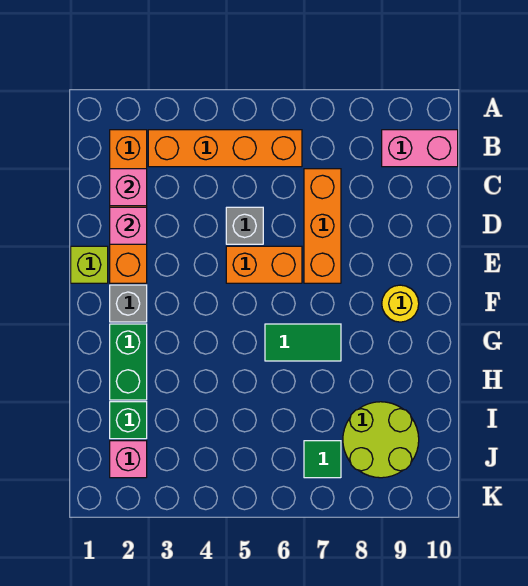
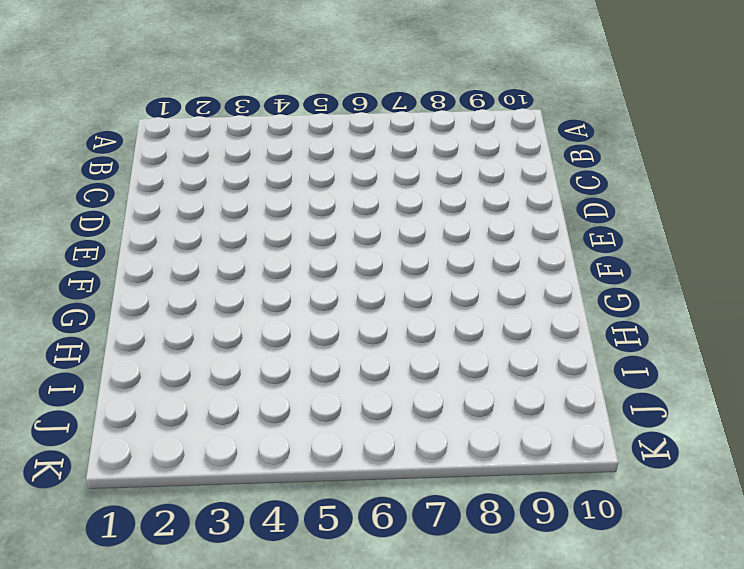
none -> orange brick B2:E2 level 1
none -> orange brick B3:B6 level 1
none -> pink brick B9:B10 level 1

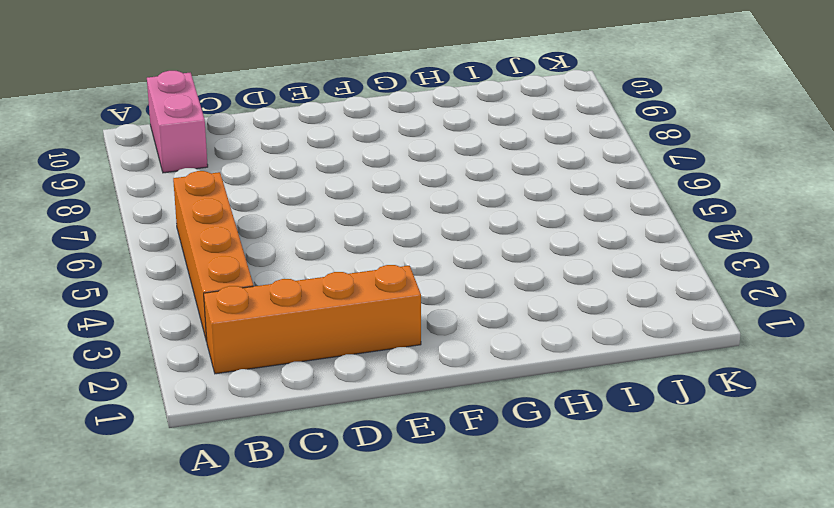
none -> orange brick C7:E7 level 1
none -> grey brick D5 level 1
none -> lime brick E1 level 1

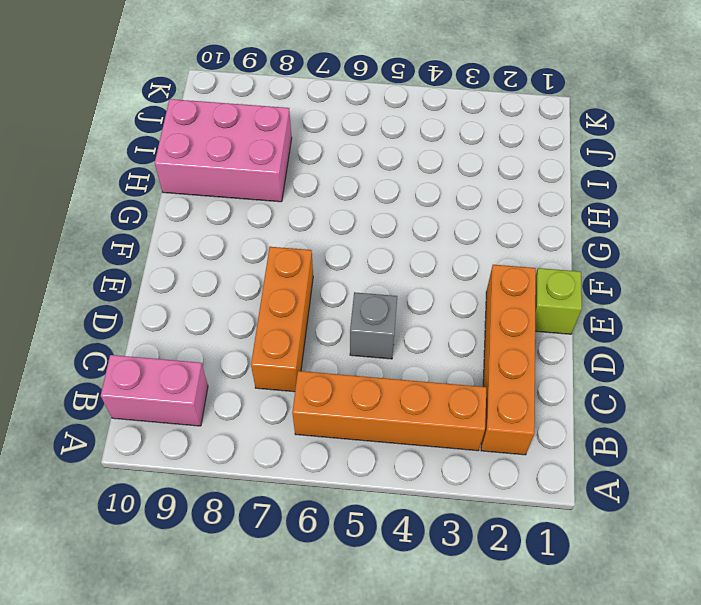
pink brick H8:I10 level 1 -> lime round brick I8:J9 level 1
none -> orange brick E5:E6 level 1
none -> grey brick F2 level 1
none -> yellow round brick F9 level 1

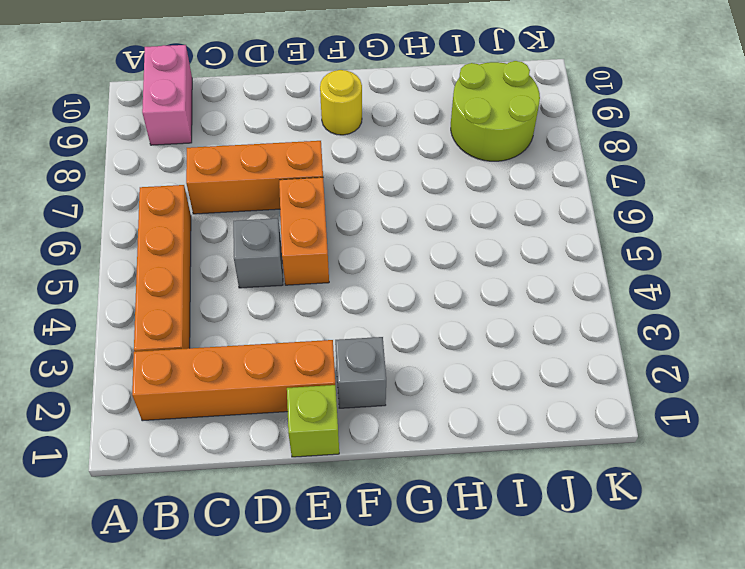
none -> green brick G2:H2 level 1
none -> green tile G6:G7 level 1
none -> green brick I2 level 1

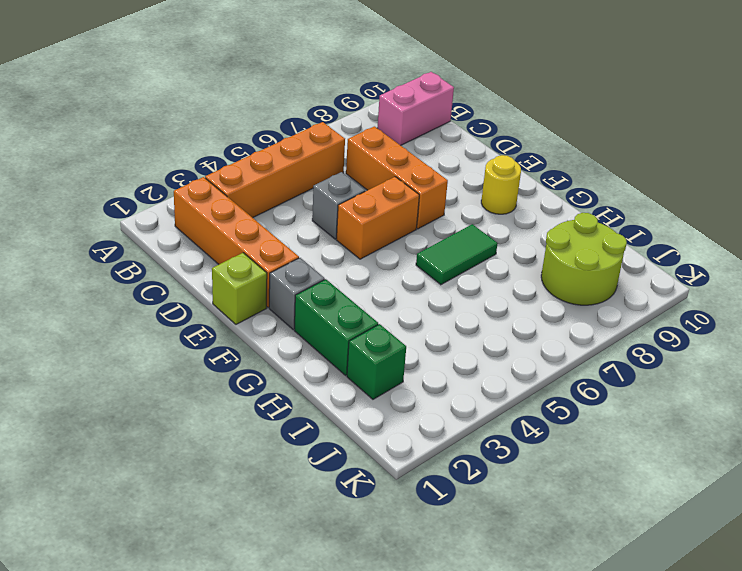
none -> pink brick J2 level 1
none -> green tile J7 level 1
none -> pink brick C2 level 2

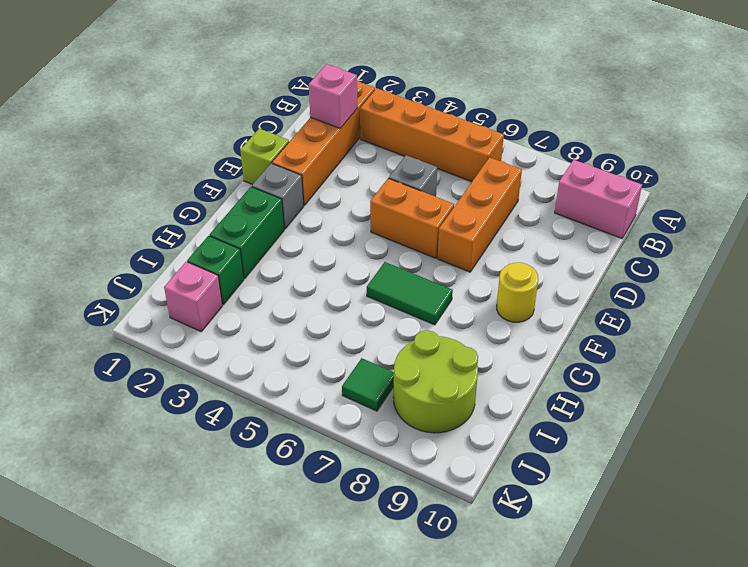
none -> pink brick D2 level 2

